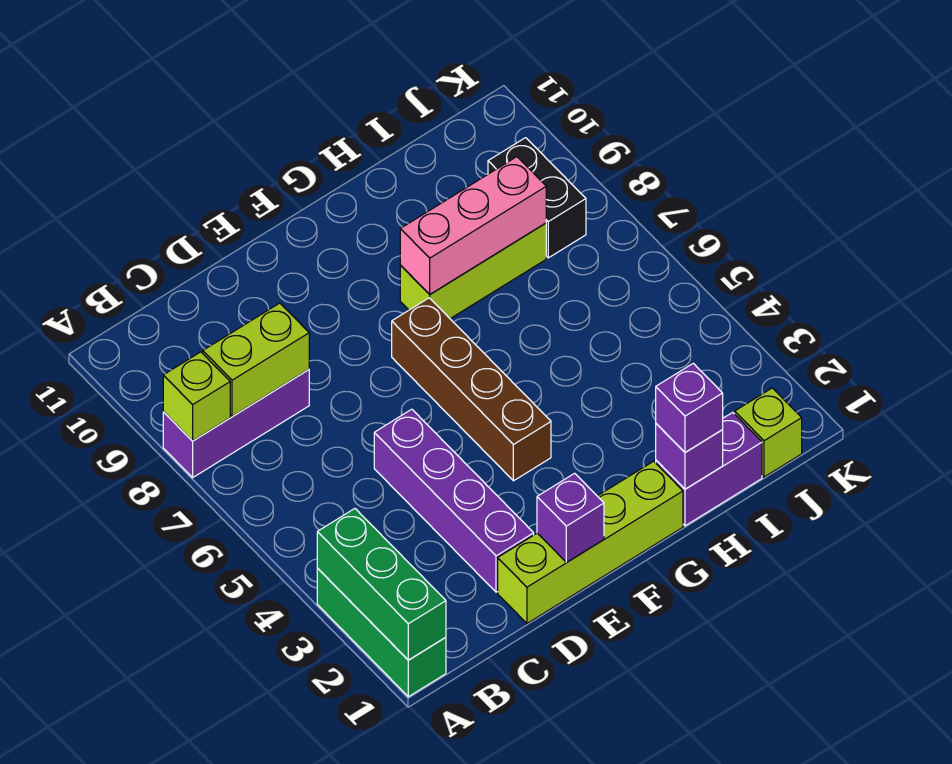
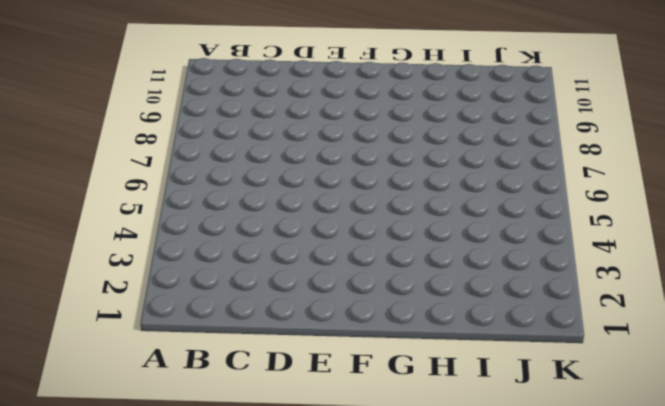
none -> green brick A1:A3 level 1
none -> purple brick A8:C8 level 1
none -> lime brick D1:G1 level 1

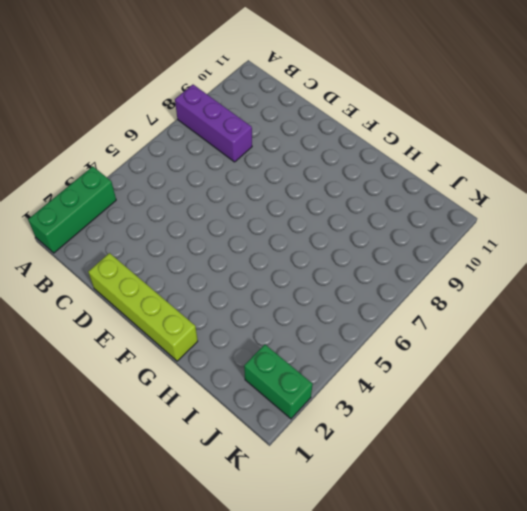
green brick J2:K2 level 1 -> none
none -> purple brick D2:D5 level 1
none -> brown brick F4:F7 level 1
none -> lime brick G8:I8 level 1

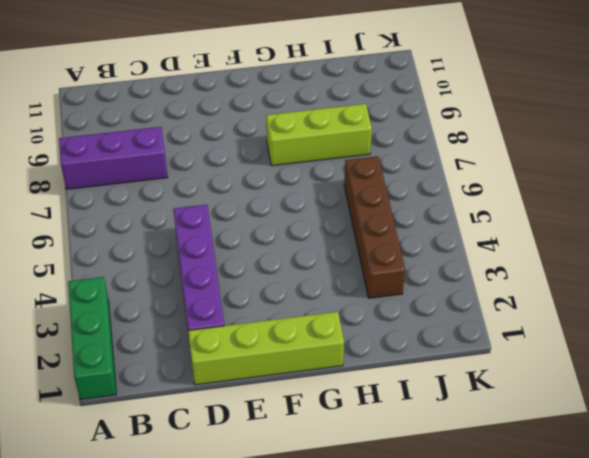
brown brick I3:I6 level 1 -> brown brick F4:F7 level 1
none -> purple brick H1:I1 level 1
none -> lime brick J1 level 1
none -> black brick J8:J9 level 1

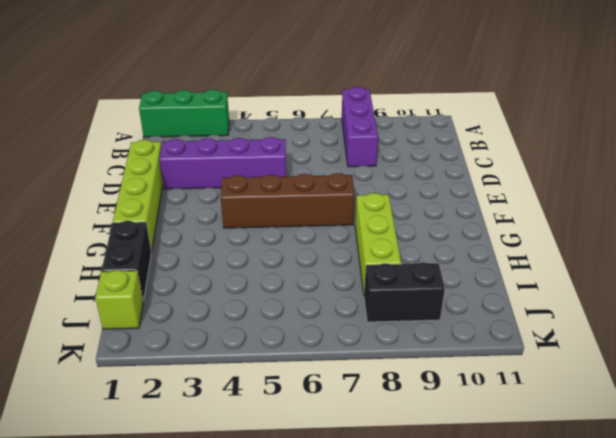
black brick H1:I1 level 1 -> purple brick H1:I1 level 1
none -> green brick A1:A3 level 2
none -> lime brick A8 level 2
none -> lime brick B8:C8 level 2

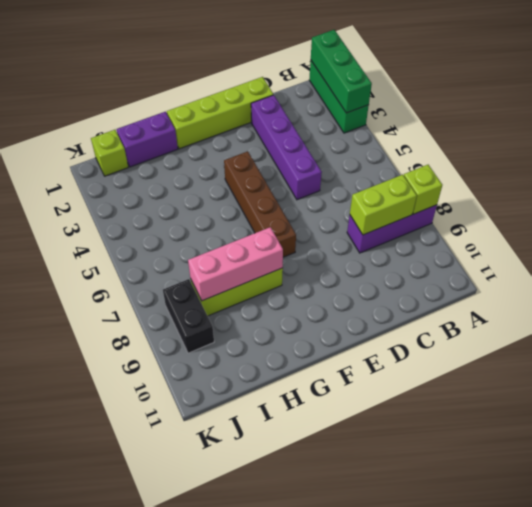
none -> purple brick E1 level 2
none -> purple brick H1 level 2
none -> purple brick H1 level 3

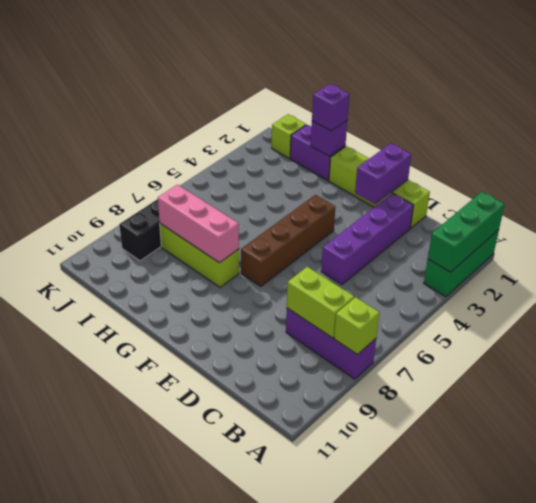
purple brick E1:E2 level 2 -> purple brick E1 level 2

